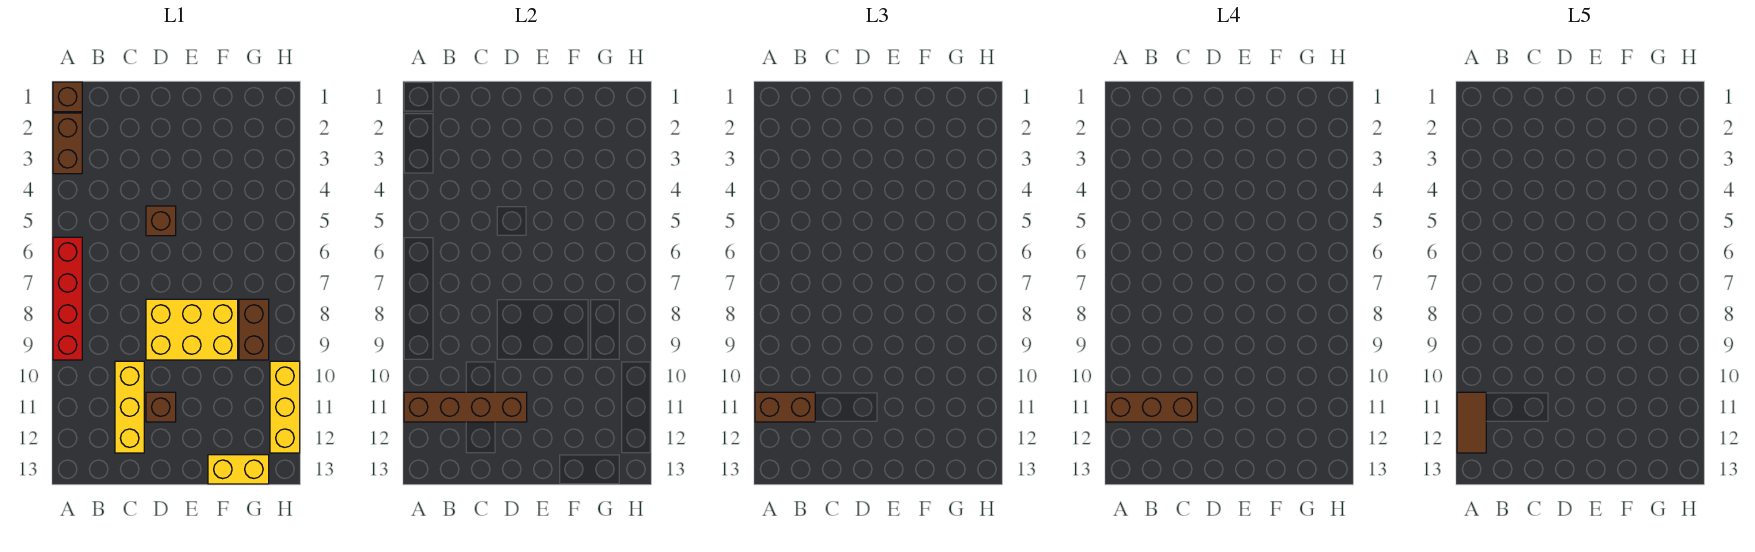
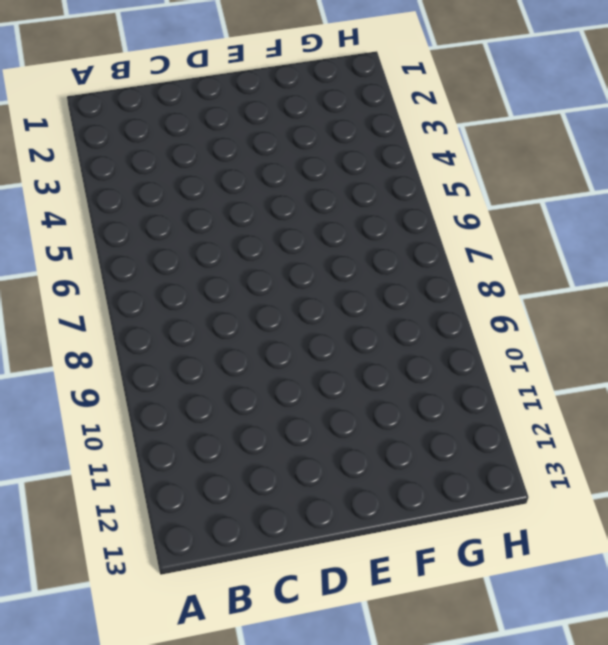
none -> brown brick A1 level 1
none -> brown brick A2:A3 level 1
none -> red brick A6:A9 level 1

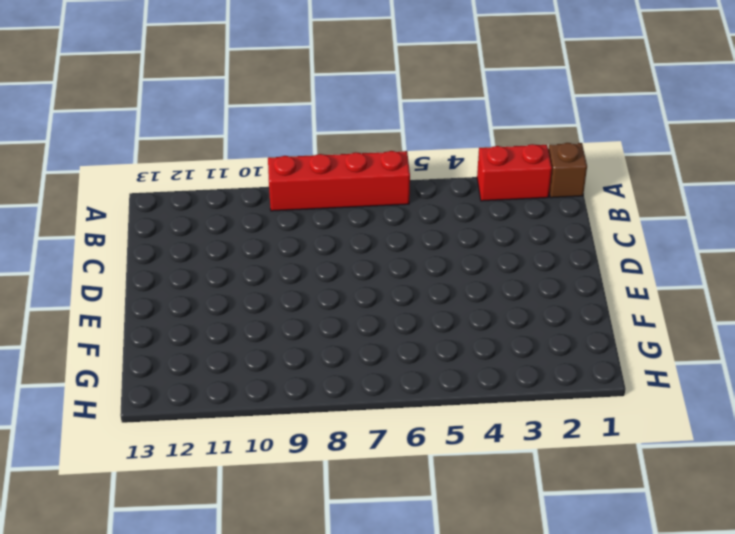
red brick A2:A3 level 1 -> brown brick A2:A3 level 1
none -> yellow brick C10:C12 level 1
none -> brown brick D5 level 1
none -> yellow brick D8:F9 level 1

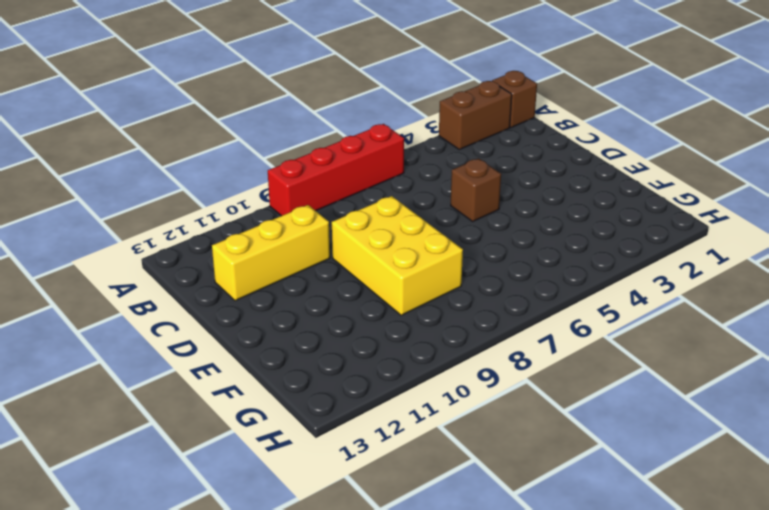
none -> brown brick D11 level 1
none -> yellow brick F13:G13 level 1
none -> brown brick G8:G9 level 1

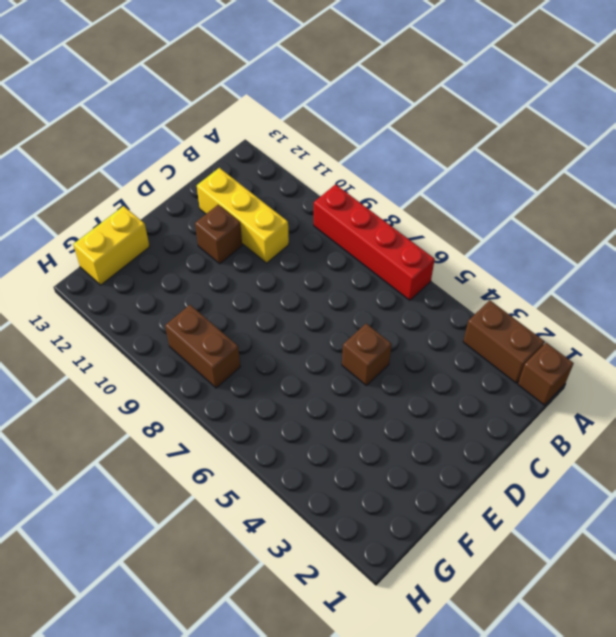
none -> yellow brick D8:F9 level 1
none -> yellow brick H10:H12 level 1
none -> brown brick A11:D11 level 2

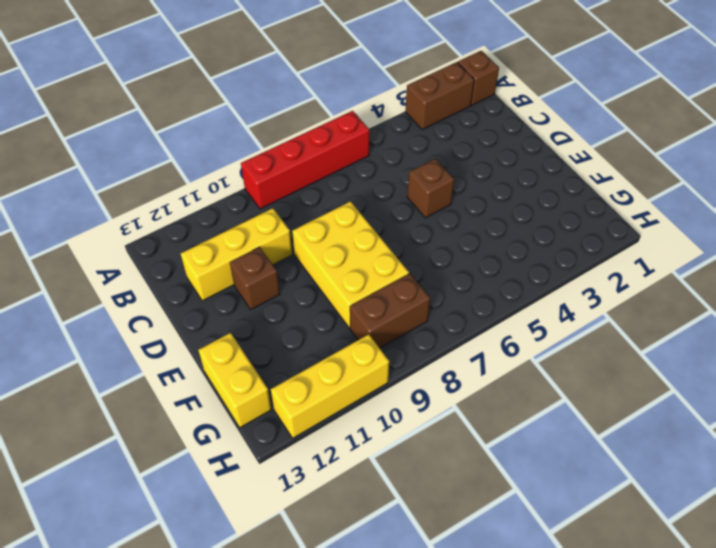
none -> brown brick A11:D11 level 2
none -> brown brick A11:B11 level 3
none -> brown brick A11:C11 level 4

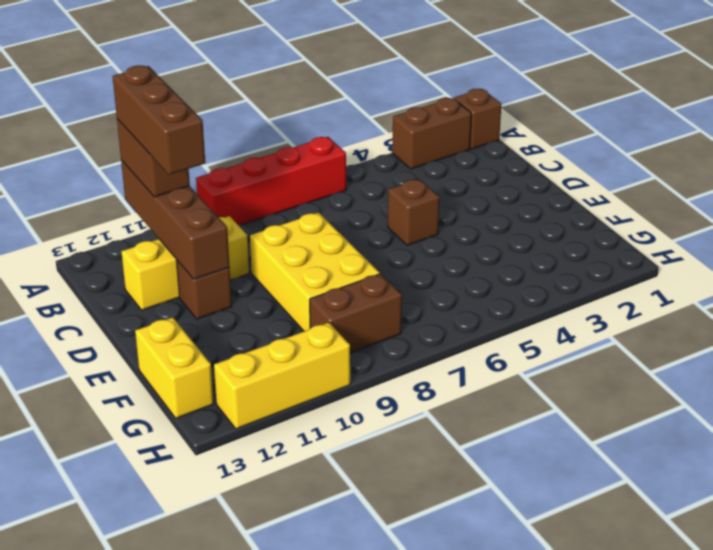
none -> brown tile A11:A12 level 5

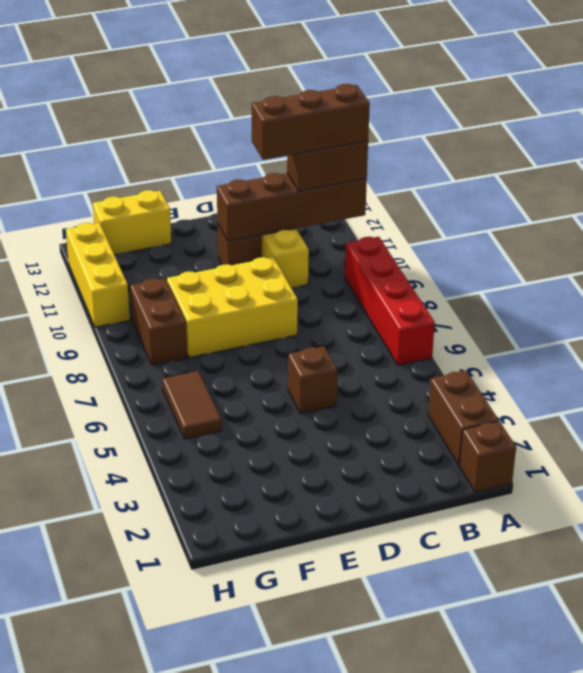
brown tile G5:G6 level 1 -> brown tile A11:A12 level 5

